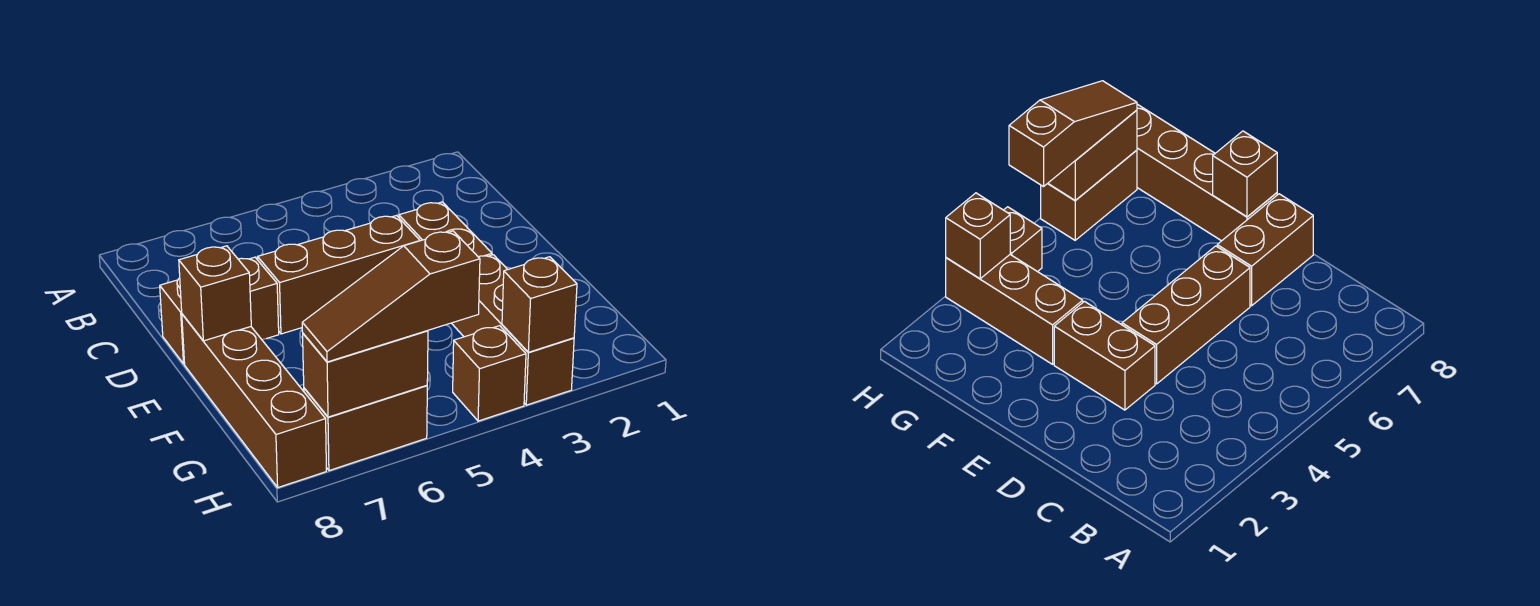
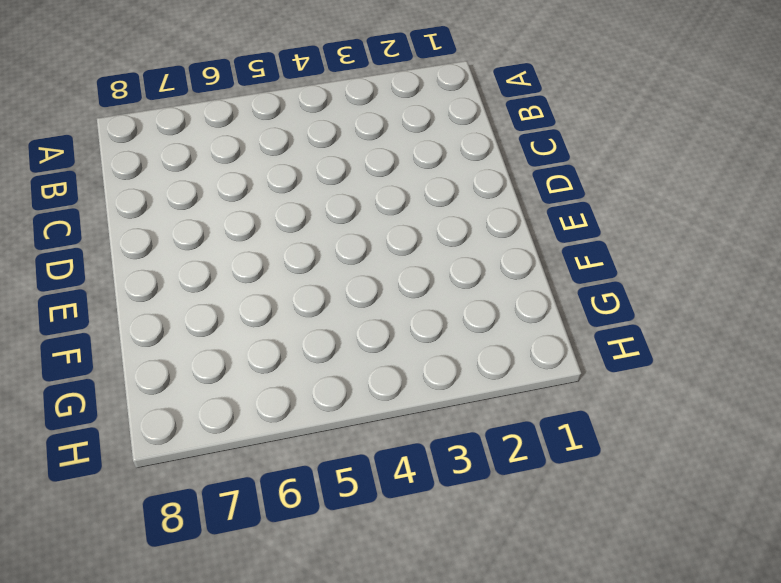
none -> brown brick D3:E3 level 1
none -> brown brick D4:D6 level 1

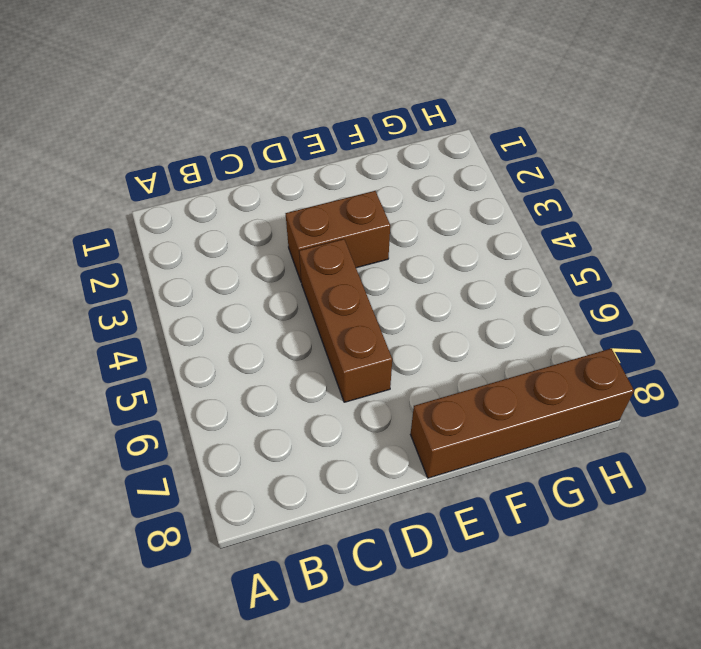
none -> brown brick D7:D8 level 1
none -> brown brick F3:H3 level 1

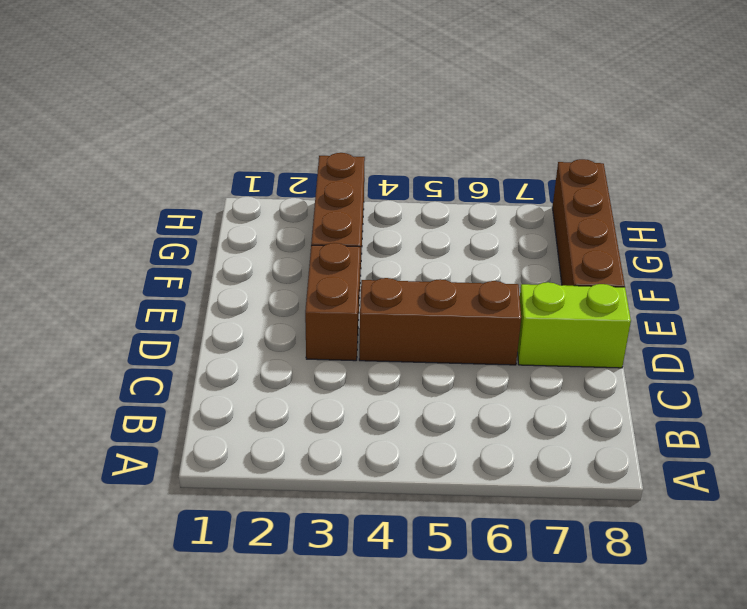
lime brick D7:D8 level 1 -> brown brick D7:D8 level 1
none -> brown brick H4 level 1
none -> brown brick H6:H7 level 1

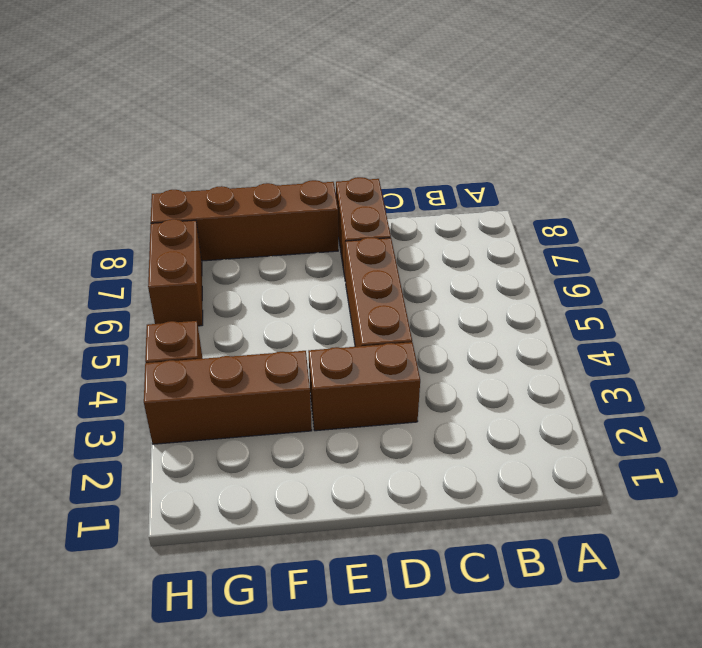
none -> brown brick E8 level 2
none -> brown brick H3 level 2

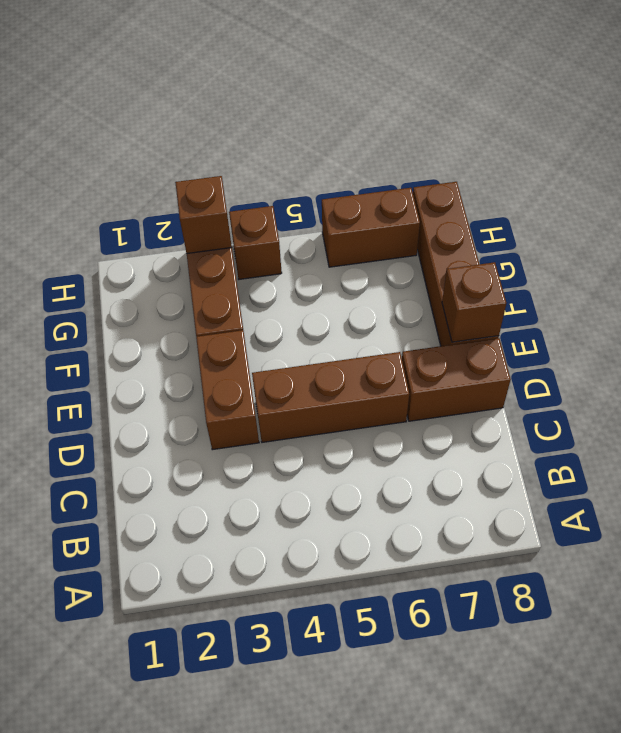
none -> brown brick H6:H7 level 2
none -> brown slope H5:H7 level 3 top 5

